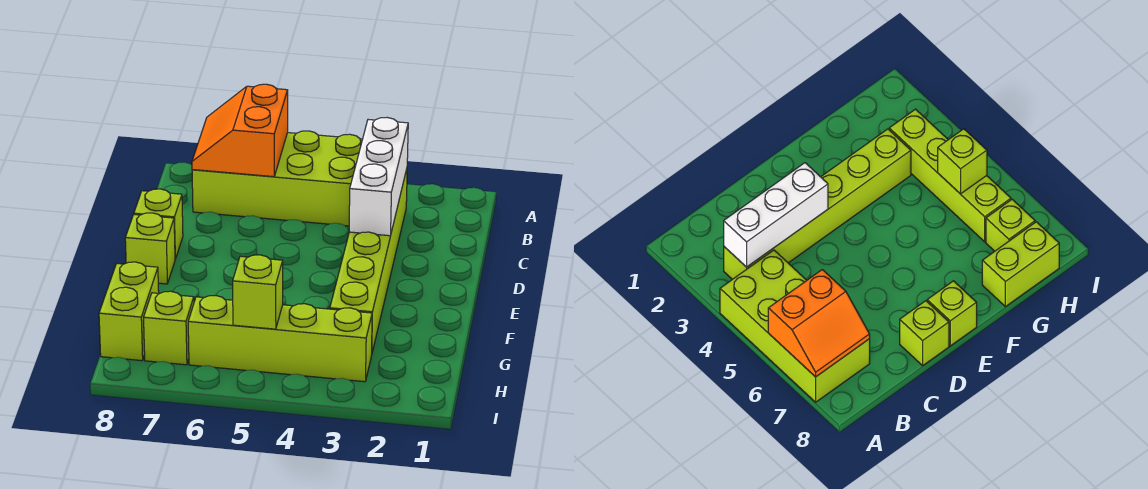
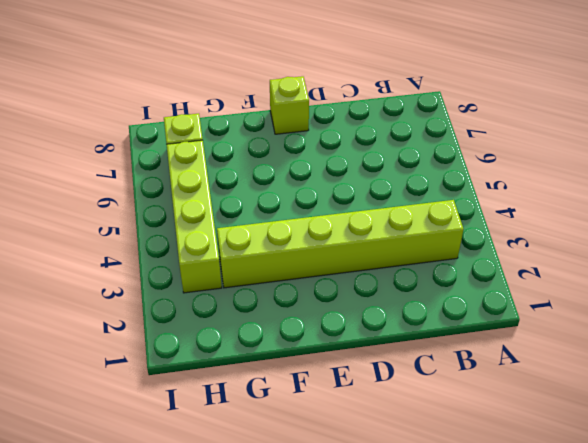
none -> lime brick A4:B7 level 1
none -> lime brick D8 level 1

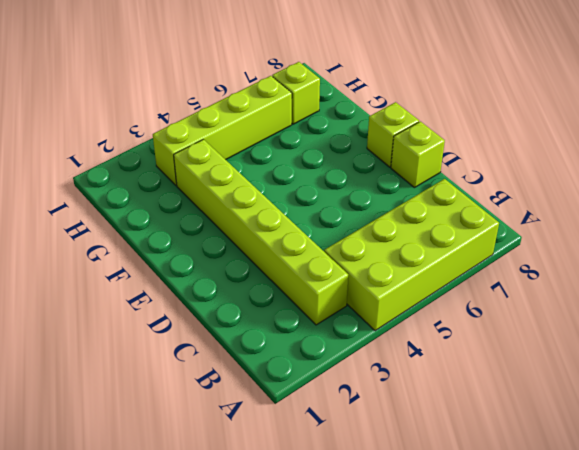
none -> lime brick G8:H8 level 1
none -> orange slope A6:B7 level 2 top 6

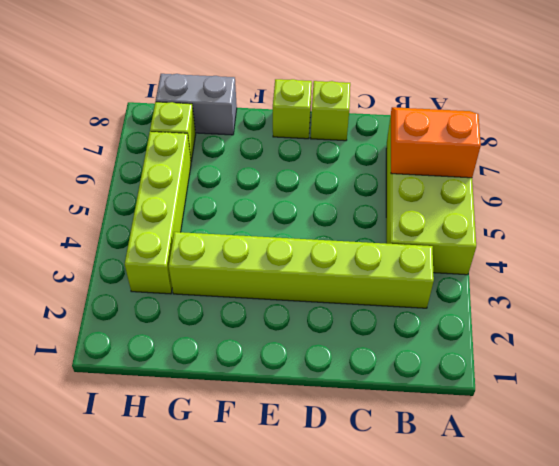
grey brick G8:H8 level 1 -> lime brick G8:H8 level 1
none -> white brick B3:D3 level 2
none -> lime brick H5 level 2

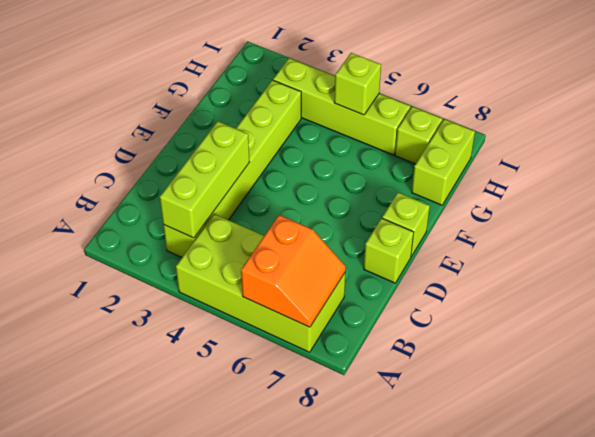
lime brick B3:D3 level 2 -> white brick B3:D3 level 2

